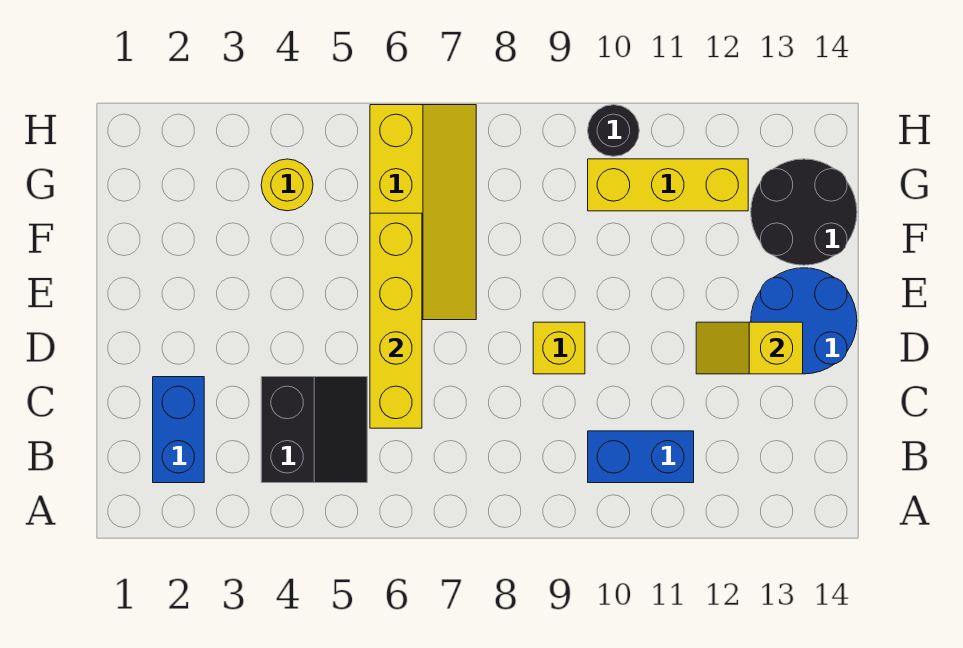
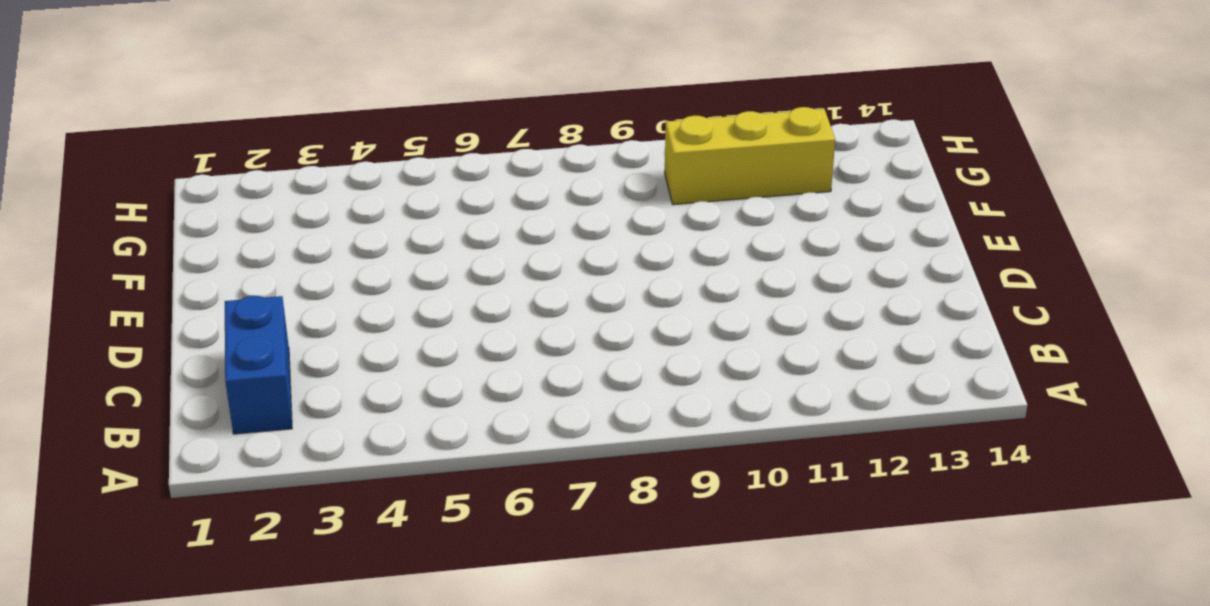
none -> black slope B4:C5 level 1 top 4
none -> blue brick B10:B11 level 1
none -> yellow brick D9 level 1

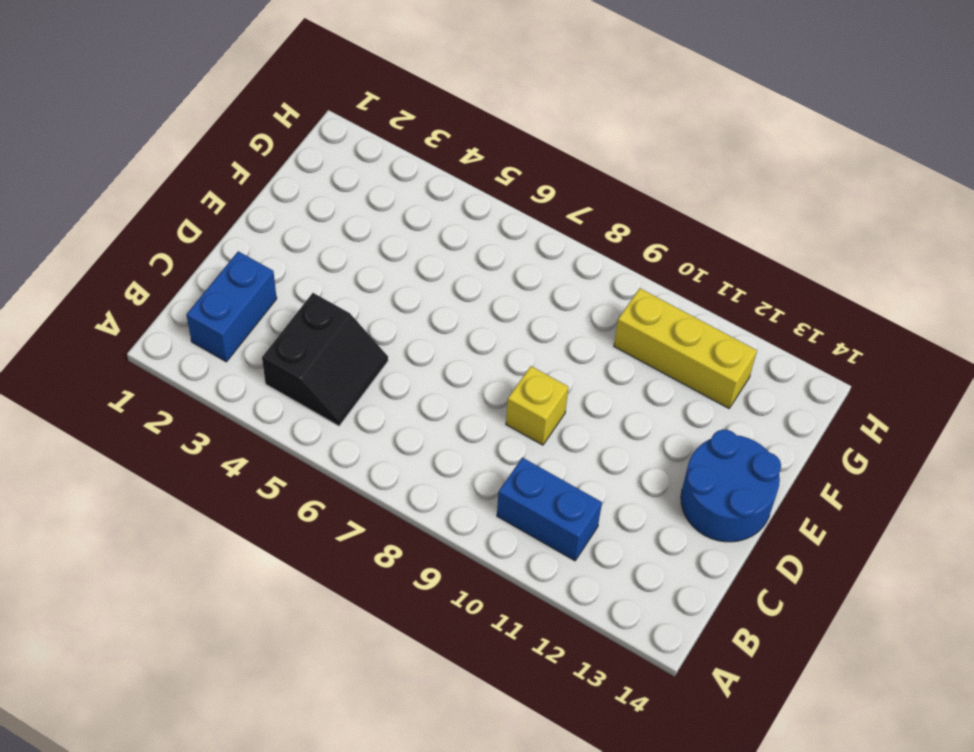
none -> yellow slope E6:H7 level 1 top 6
none -> black round brick F13:G14 level 1
none -> yellow round brick G4 level 1

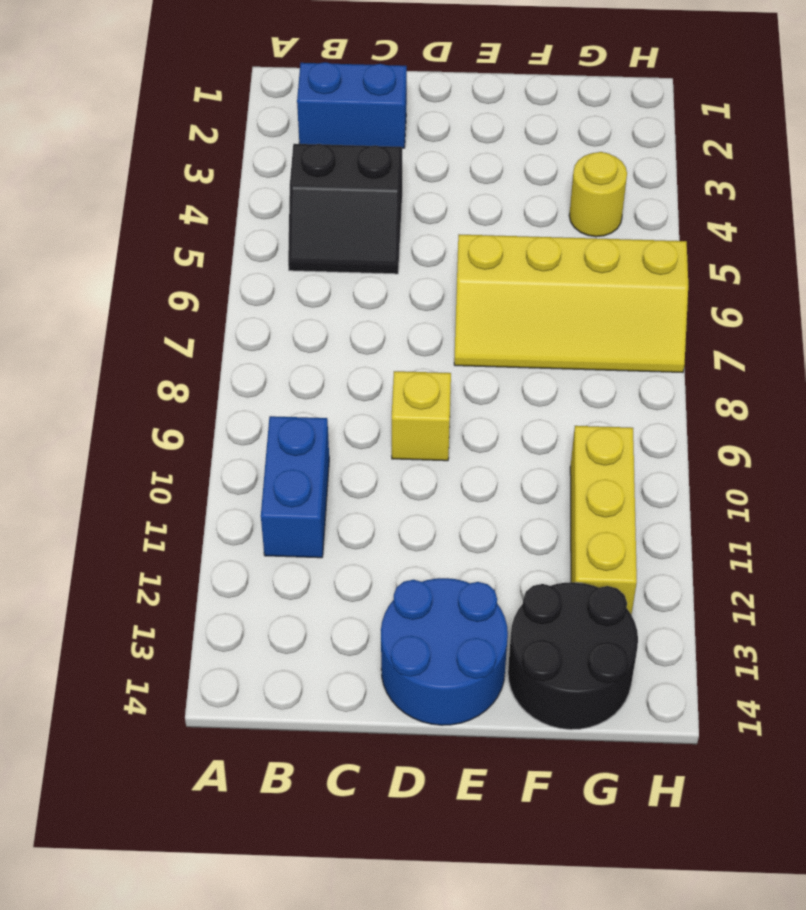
none -> black round brick H10 level 1
none -> yellow brick C6:F6 level 2
none -> yellow slope D12:D13 level 2 top 13

